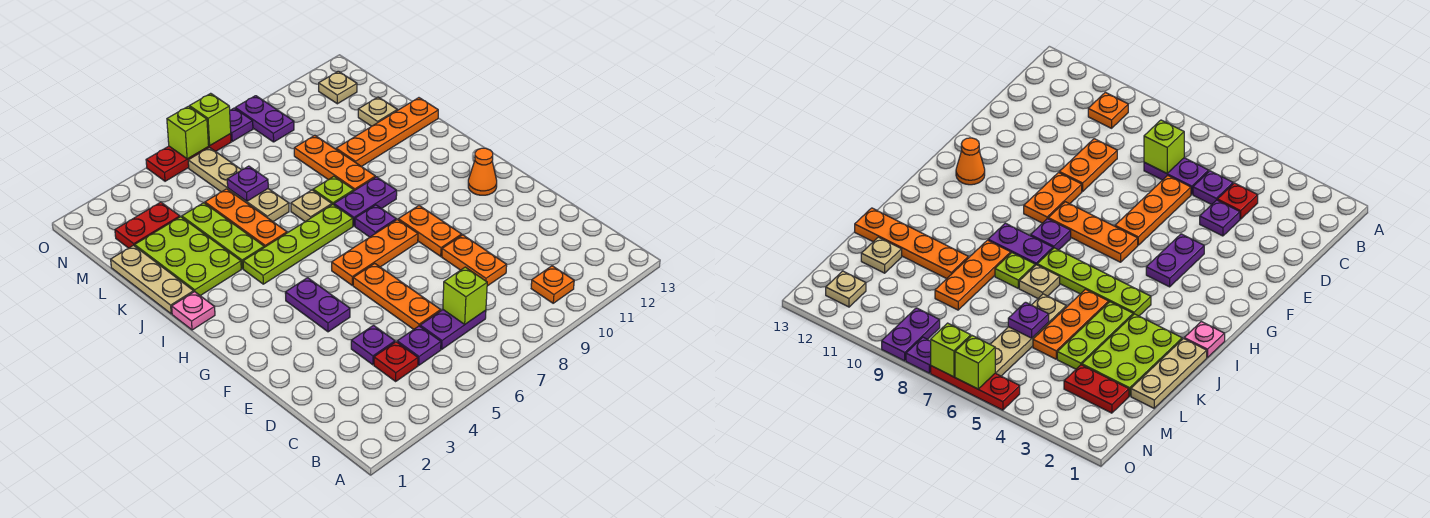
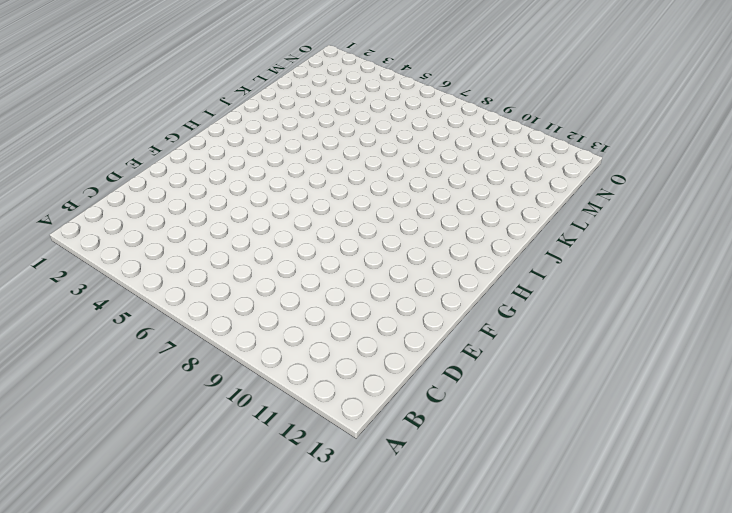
none -> orange plate B10 level 1
none -> red plate C4 level 1
none -> purple plate C5 level 1
none -> purple plate C6:C7 level 1

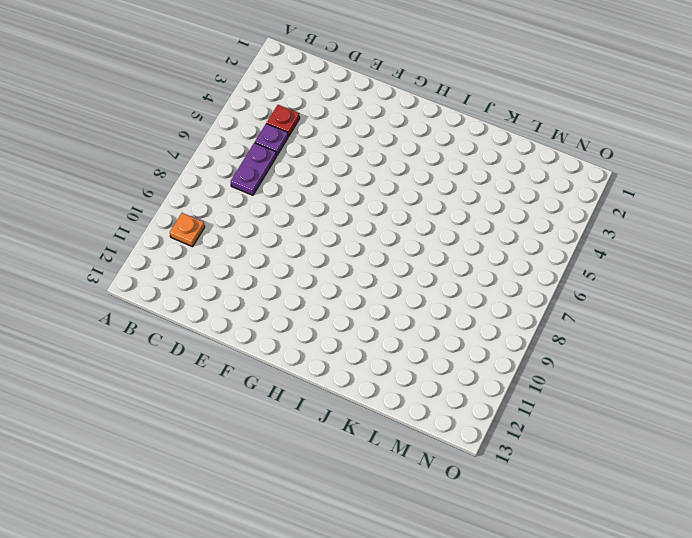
none -> purple plate D4 level 1
none -> orange plate D6:F6 level 1
none -> orange plate D9:E9 level 1
none -> purple plate F4:G4 level 1

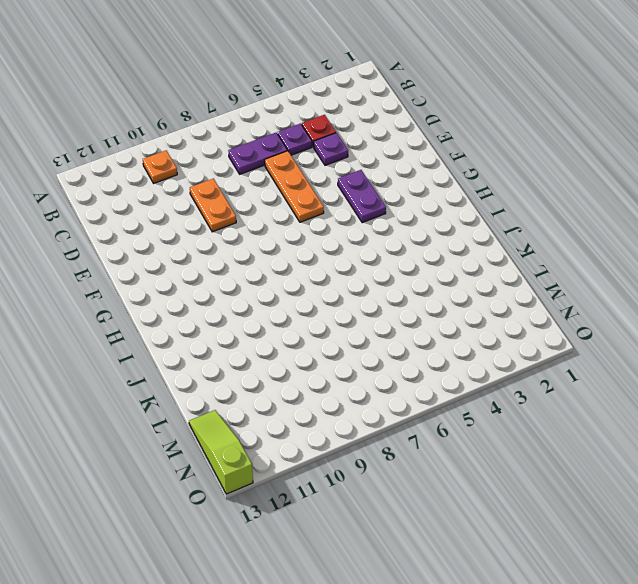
lime slope M13:O13 level 1 top O -> none
none -> orange plate F9:G9 level 1
none -> orange plate G6:G8 level 1
none -> orange cone G12 level 1
none -> purple plate H8 level 1

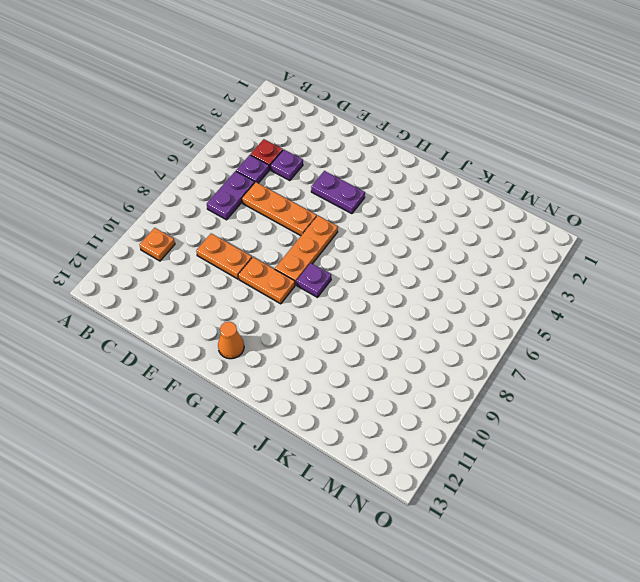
none -> pink plate I1 level 1
none -> lime plate I4:I7 level 1
none -> purple plate I8:I9 level 1
none -> tan plate J1:L1 level 1

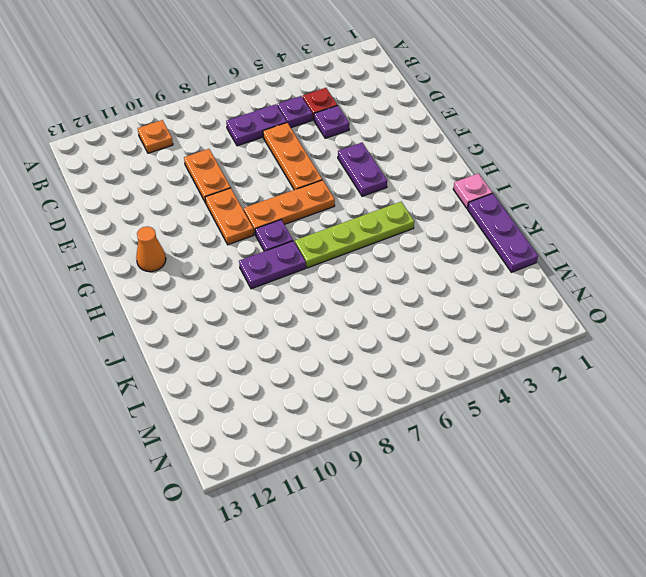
purple plate J1:L1 level 1 -> tan plate J1:L1 level 1
none -> lime plate J2:L3 level 1
none -> lime plate J4:L4 level 1
none -> orange plate J5:L5 level 1
none -> tan plate J7 level 1

